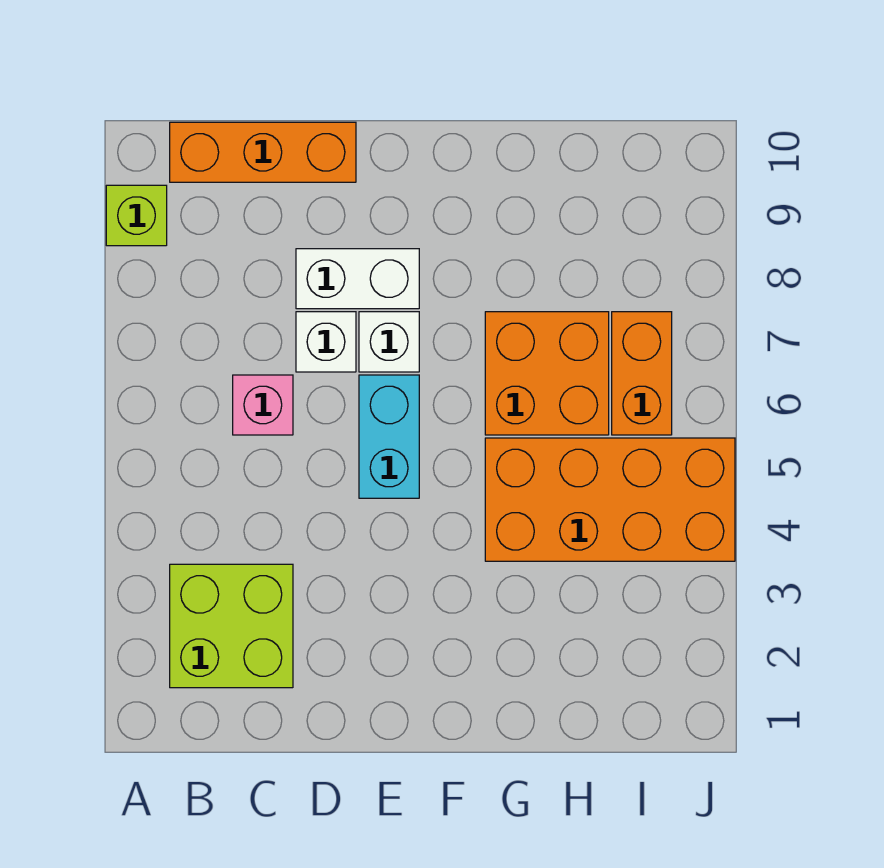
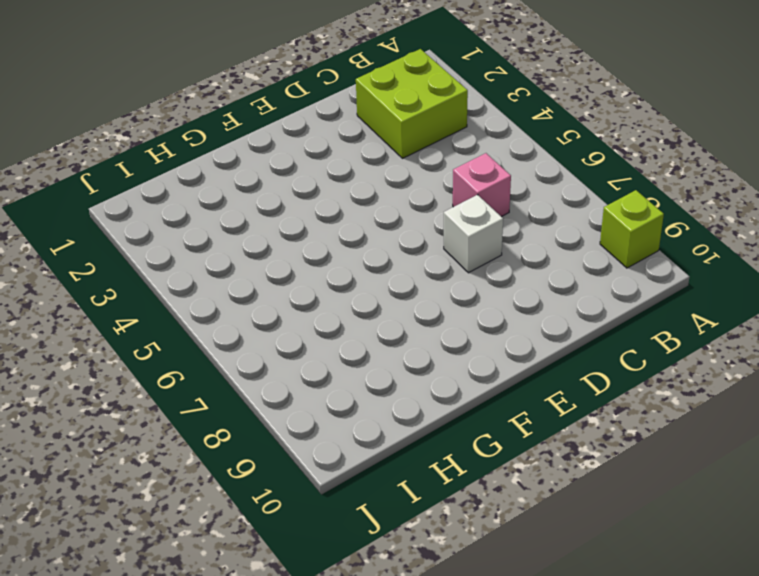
none -> orange brick B10:D10 level 1
none -> white brick D8:E8 level 1

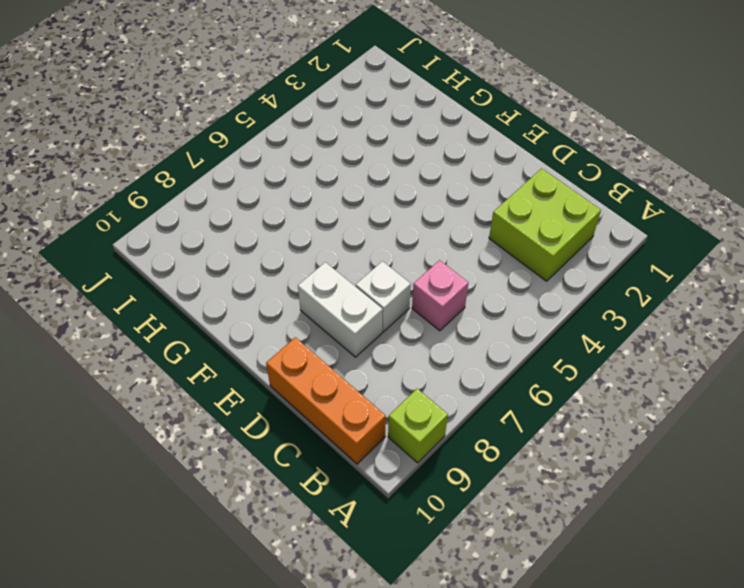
none -> cyan brick E5:E6 level 1
none -> white brick E7 level 1

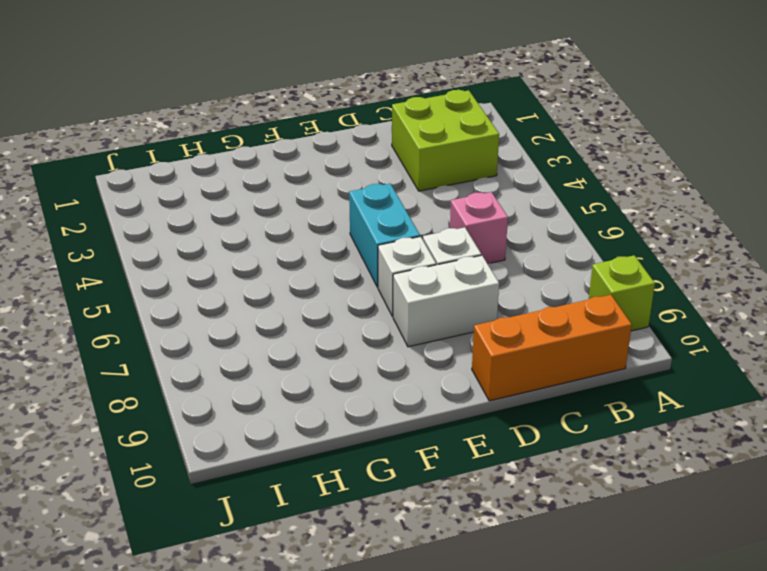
none -> orange brick G4:J5 level 1
none -> orange brick G6:H7 level 1

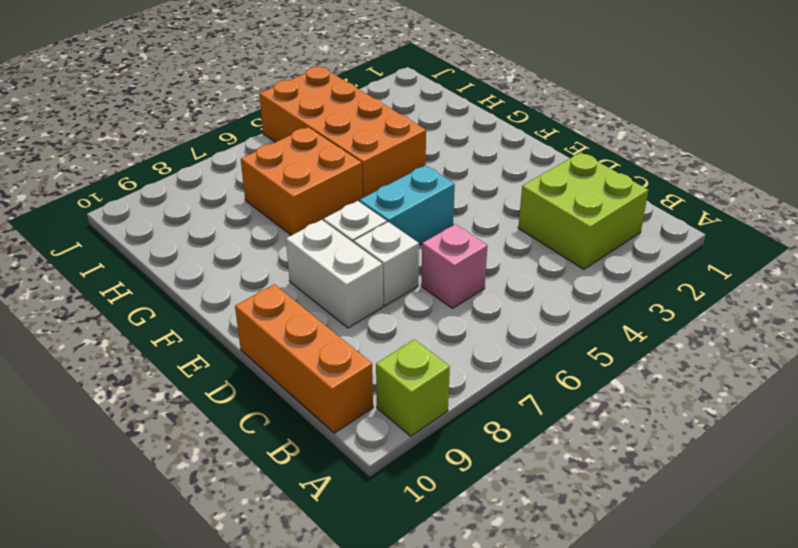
none -> orange brick I6:I7 level 1

